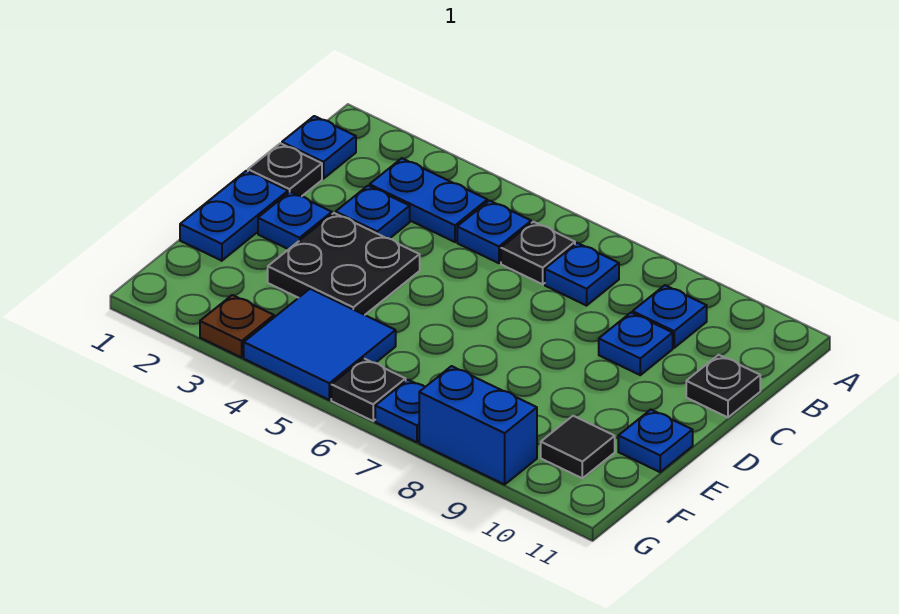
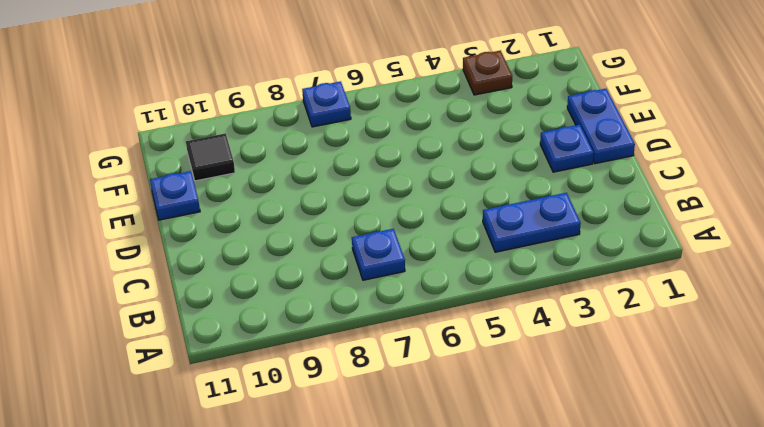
none -> blue plate B1 level 1
none -> blue plate B5 level 1
none -> black plate B6 level 1

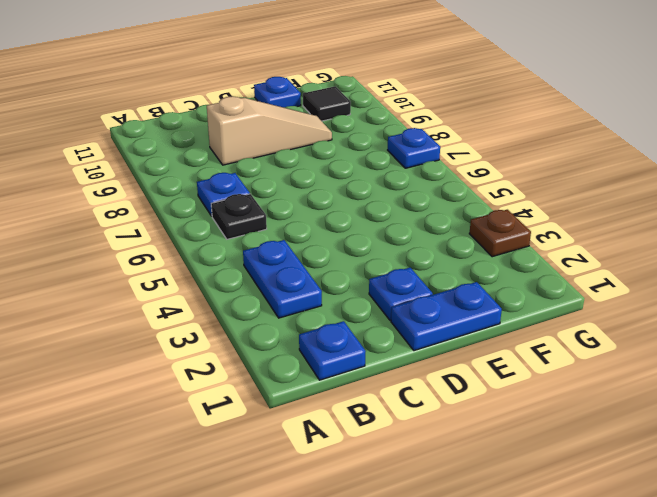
tan slope C9:E9 level 1 top C -> blue plate C9 level 1
none -> blue plate B5 level 1
none -> blue plate B9 level 1
none -> black plate C1 level 1

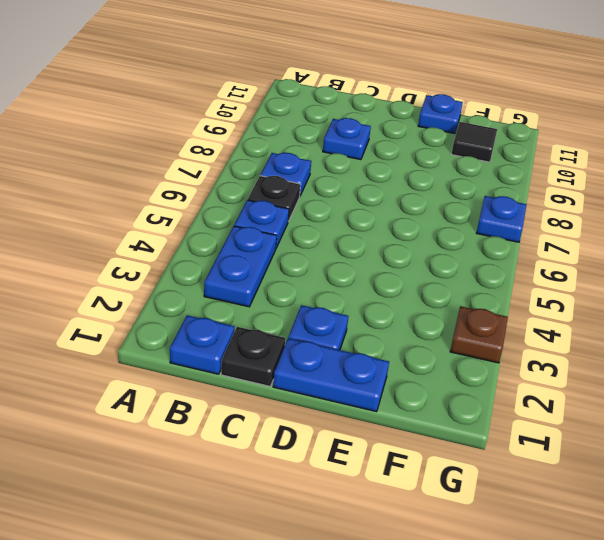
none -> blue plate B9 level 1
none -> blue plate C3 level 1
none -> black plate C11 level 1

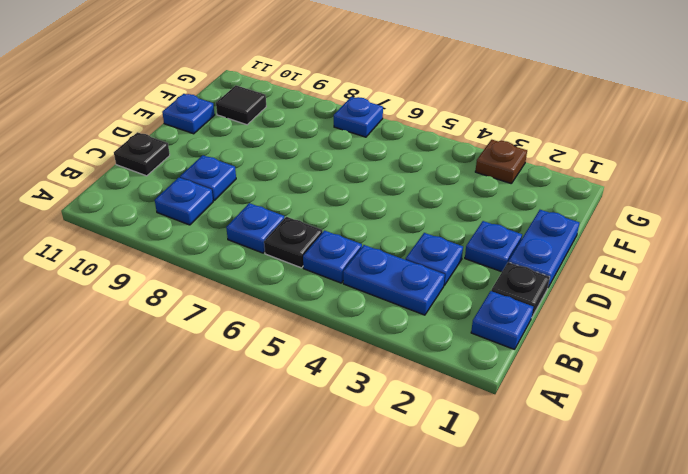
none -> black plate D3:E4 level 1
none -> blue tile F4:G5 level 1
none -> black plate G6 level 1

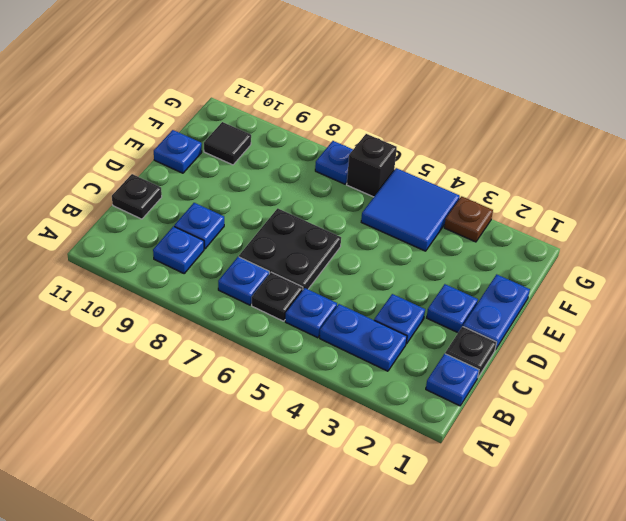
black plate C6:D7 level 1 -> black plate D3:E4 level 1
black brick G6 level 1 -> black plate G6 level 1
none -> blue brick G8:G9 level 1

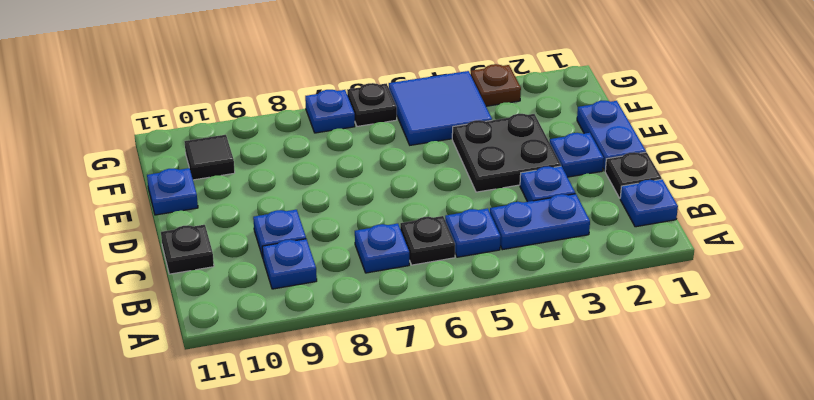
none -> blue brick G8:G9 level 1

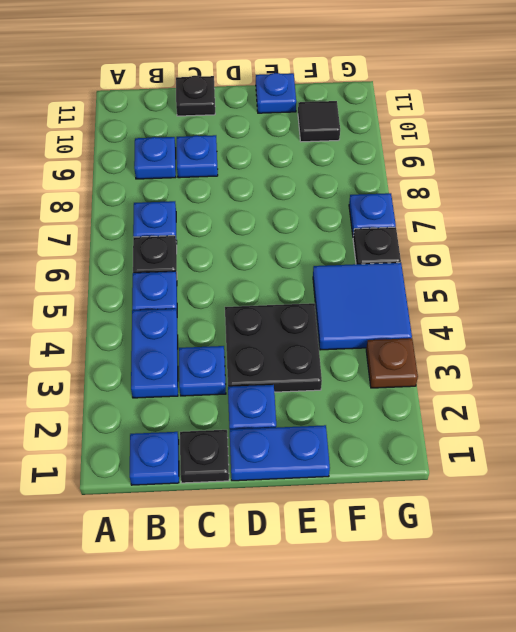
none -> blue brick G8:G9 level 1

